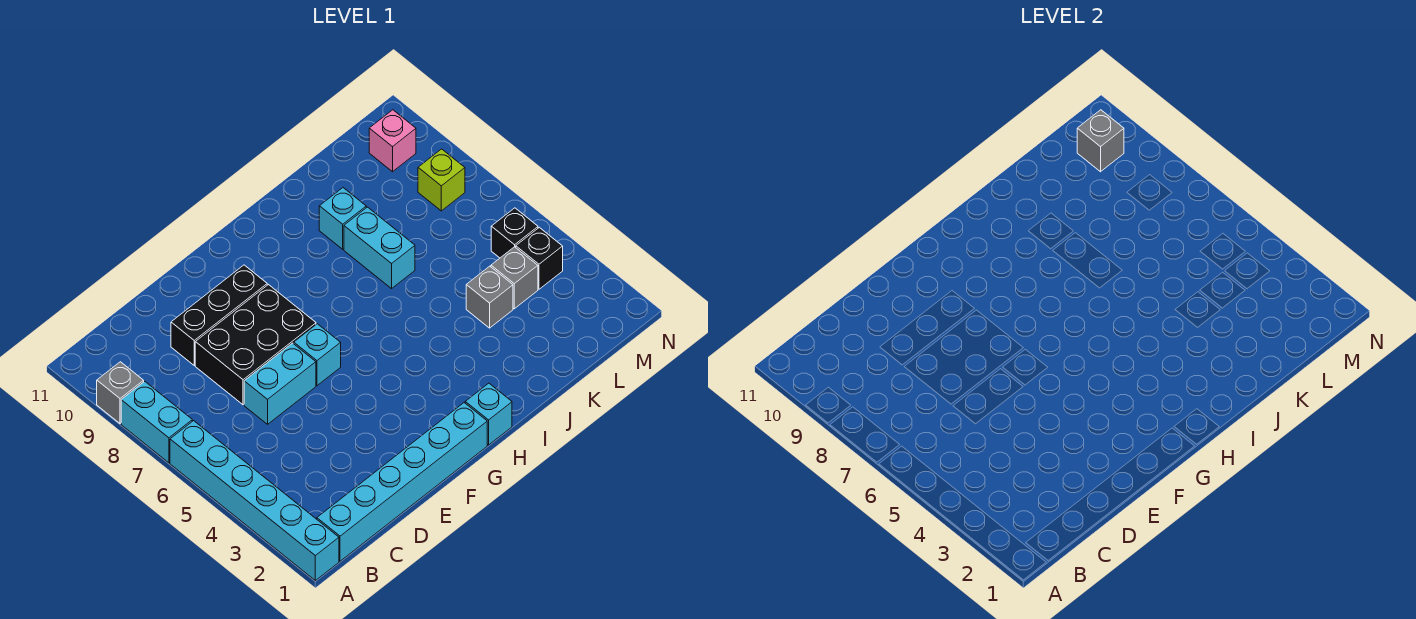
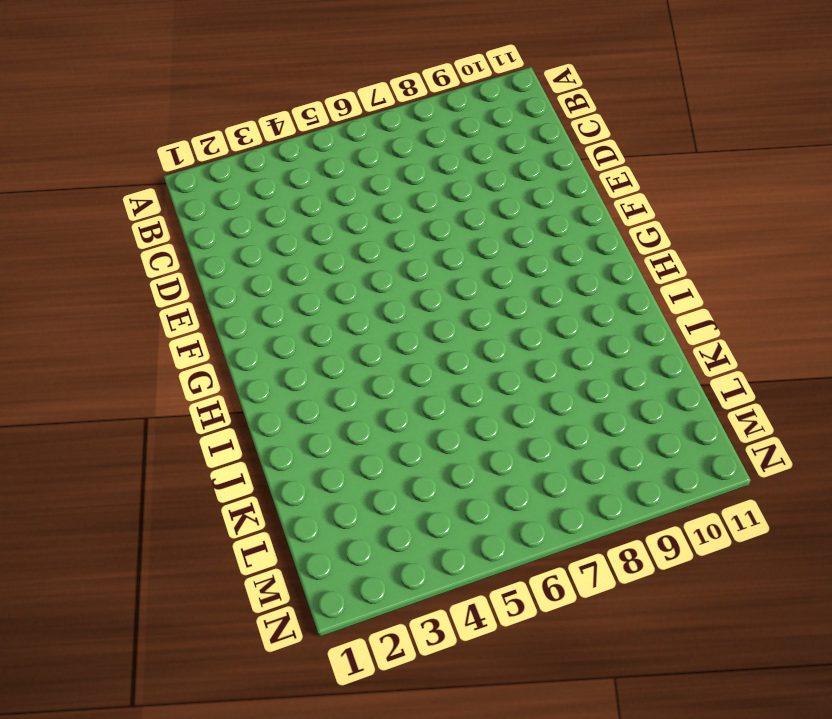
none -> cyan brick A1:A6 level 1
none -> cyan brick A7:A8 level 1
none -> grey brick A9 level 1

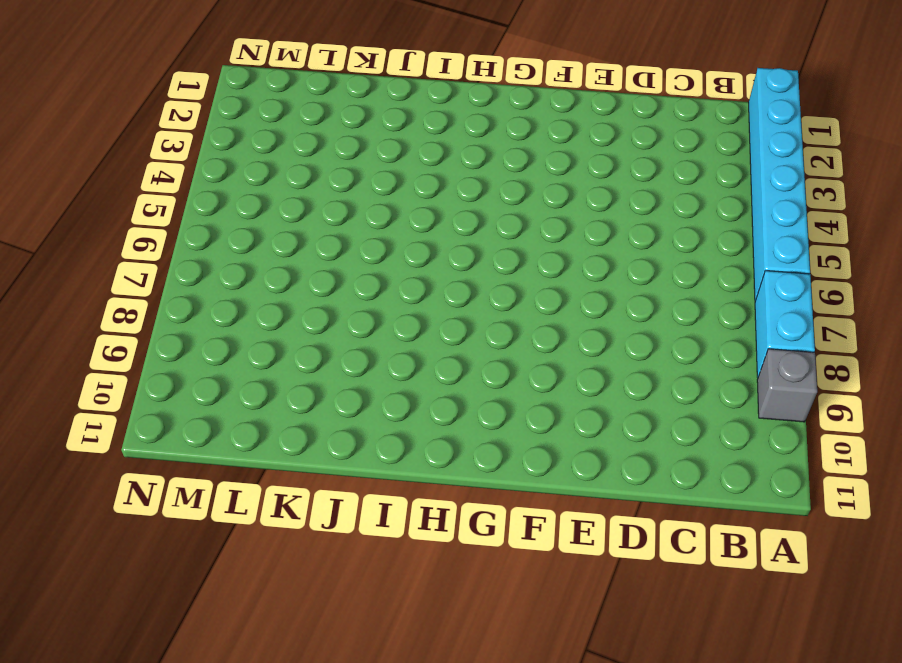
none -> cyan brick B1:G1 level 1
none -> cyan brick D6:E6 level 1
none -> black brick D7:F8 level 1

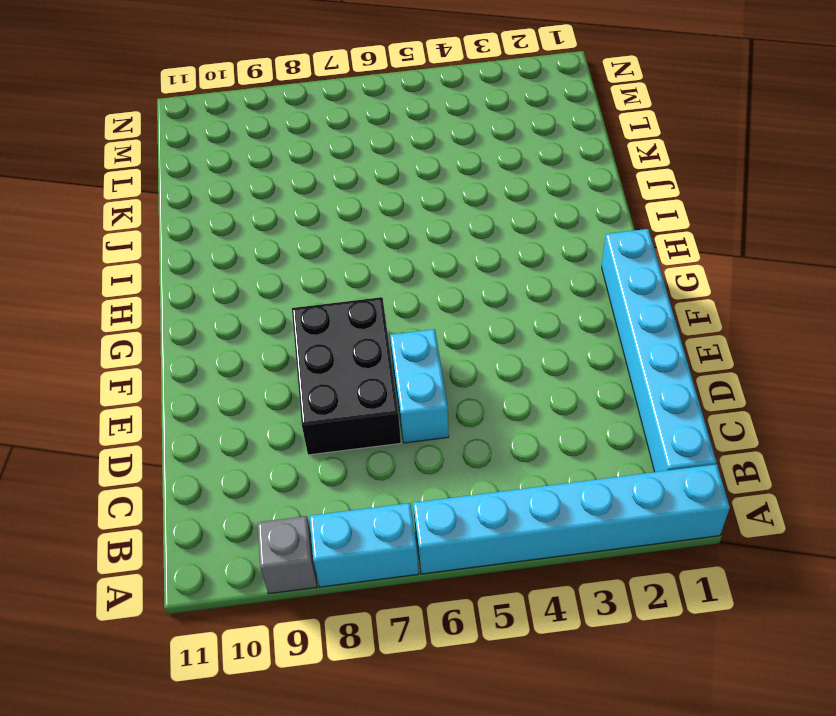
none -> black brick D9:F9 level 1
none -> cyan brick F6 level 1
none -> cyan brick H1 level 1

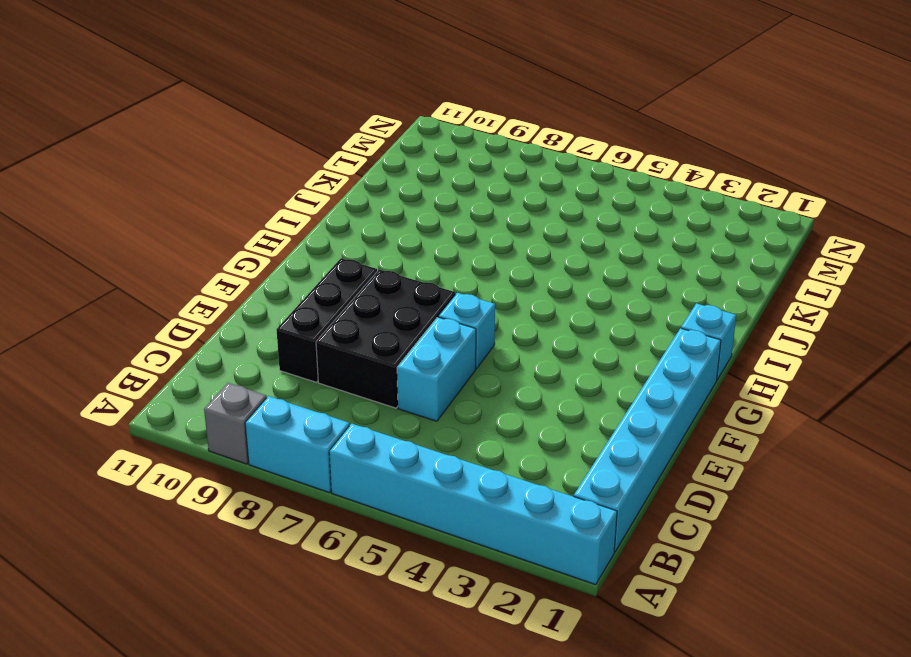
none -> cyan brick J7:J8 level 1
none -> cyan brick J9 level 1
none -> grey brick K4 level 1

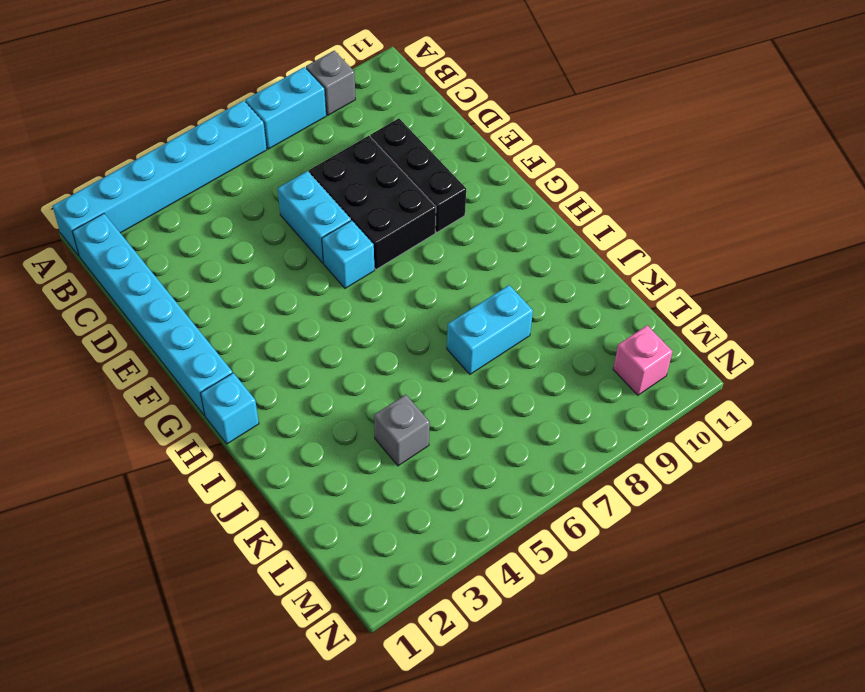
none -> cyan brick J9 level 1
none -> grey brick L4 level 1
none -> black brick M4 level 1

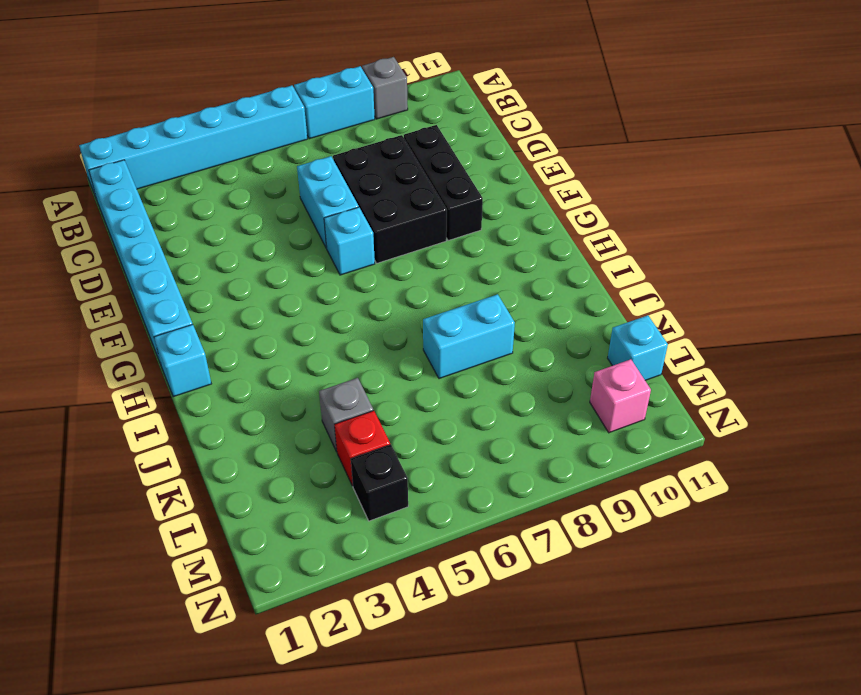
red brick L4 level 1 -> grey brick L4 level 1
cyan brick L11 level 1 -> cyan brick J9 level 1
none -> black brick M5 level 1
none -> lime brick M8 level 1
none -> grey brick M10 level 2

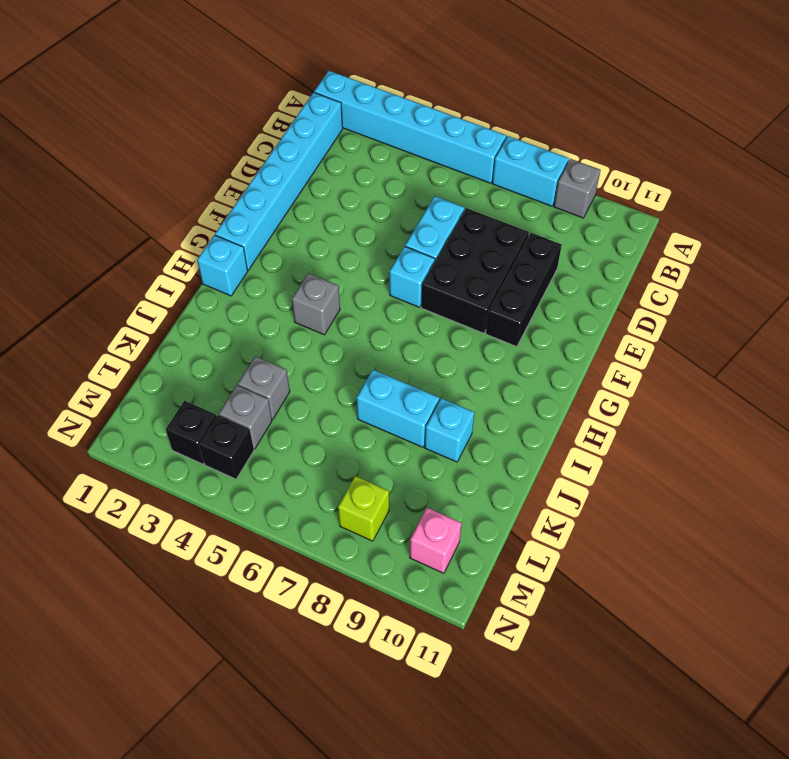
grey brick H4 level 1 -> grey brick M10 level 2
black brick M3 level 1 -> black brick M5 level 1

